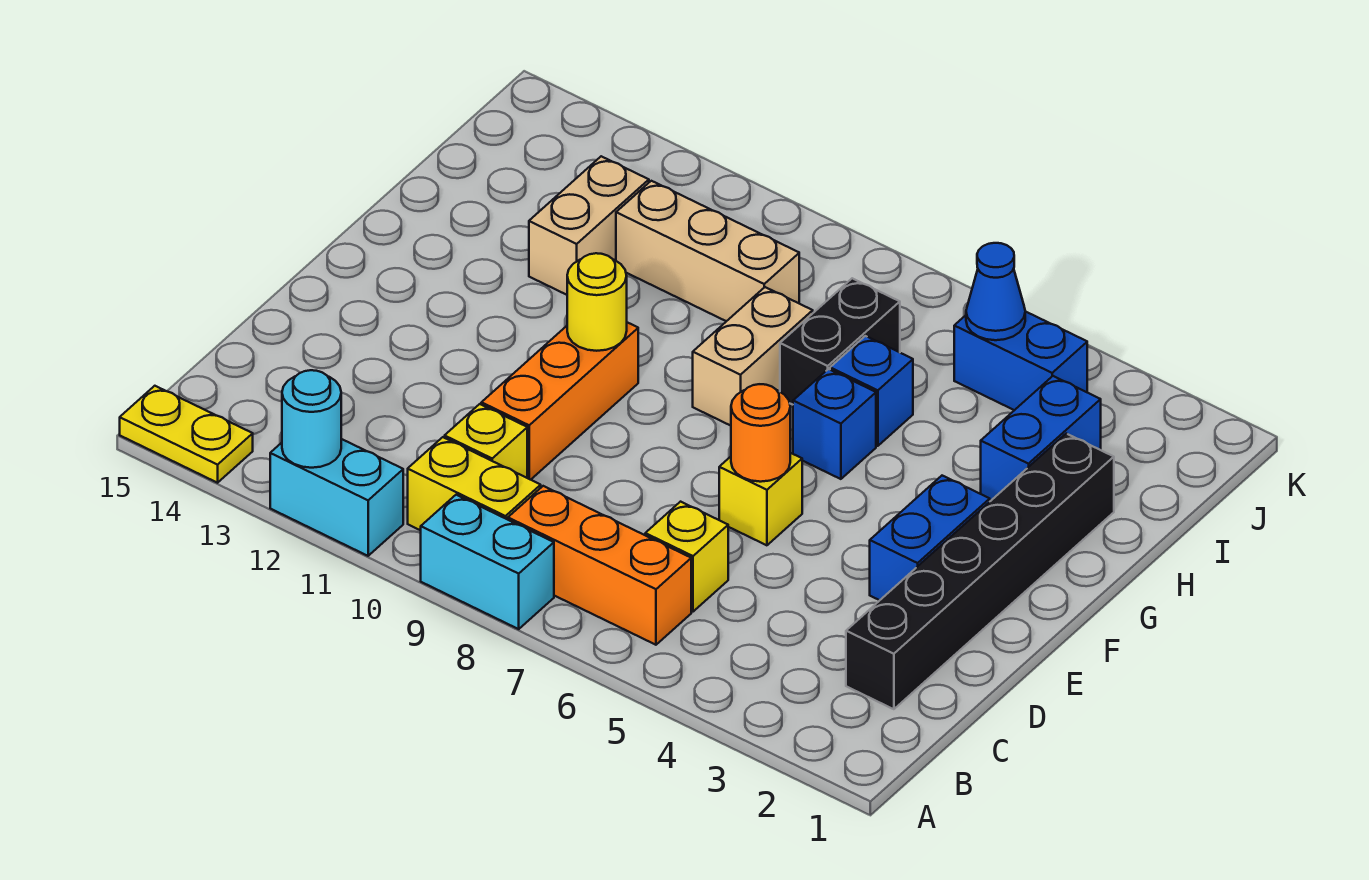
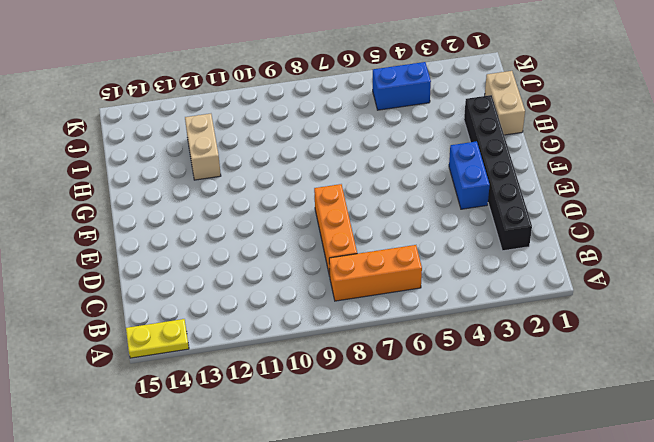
orange brick C8:E8 level 1 -> orange brick D10:F10 level 1
tan brick H1:I1 level 1 -> tan brick G8:H8 level 1
none -> cyan brick A8:A9 level 1
none -> cyan brick A11:A12 level 1
none -> yellow brick B9:B10 level 1

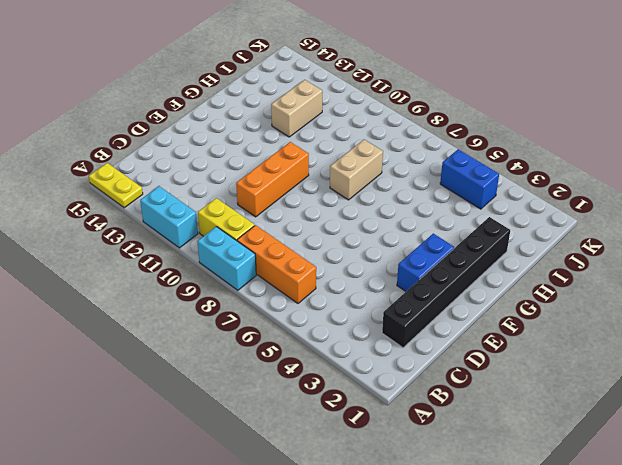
none -> yellow brick C6 level 1
none -> yellow brick C10 level 1
none -> yellow brick E6 level 1

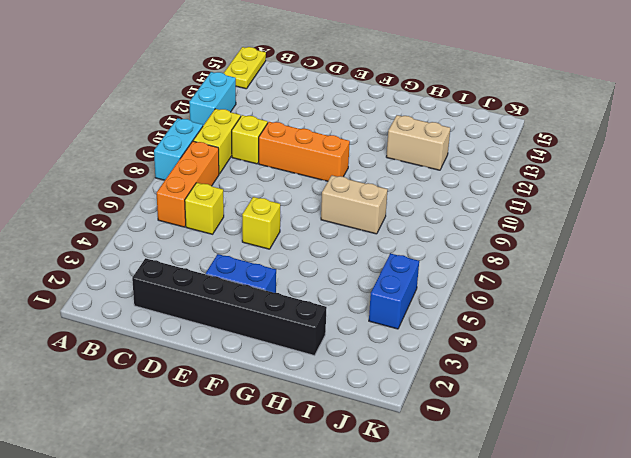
none -> blue brick G6 level 1
none -> blue brick H3:I3 level 1
none -> blue brick H6 level 1

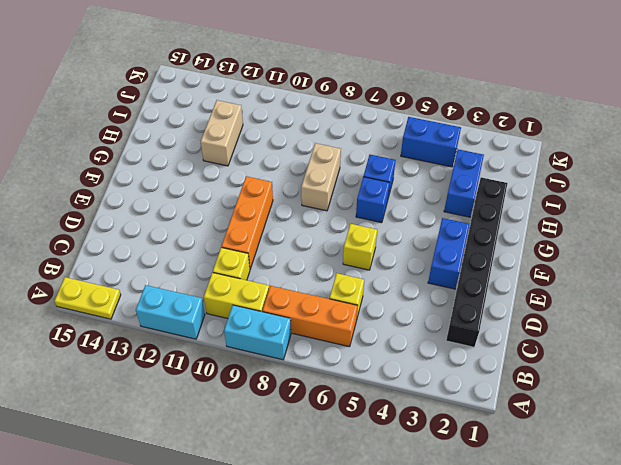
none -> black brick H7:I7 level 1
none -> tan brick I9:I11 level 1
none -> cyan round brick A12 level 2

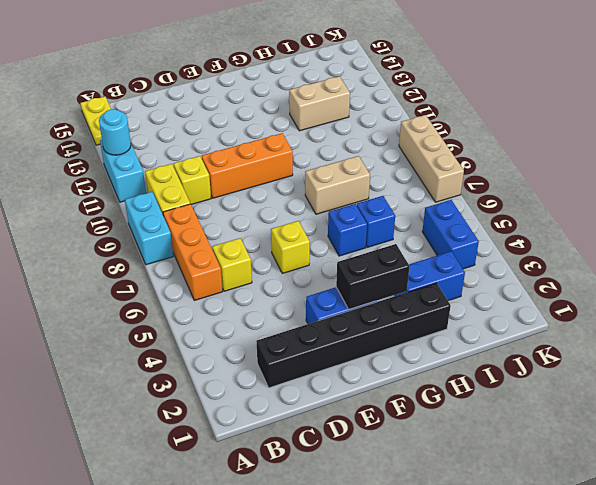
black brick F3:G3 level 2 -> black brick H7:I7 level 1
tan brick K7:K9 level 1 -> tan brick I9:I11 level 1
none -> orange round brick E6 level 2
none -> yellow round brick F10 level 2
none -> blue cone J5 level 2

